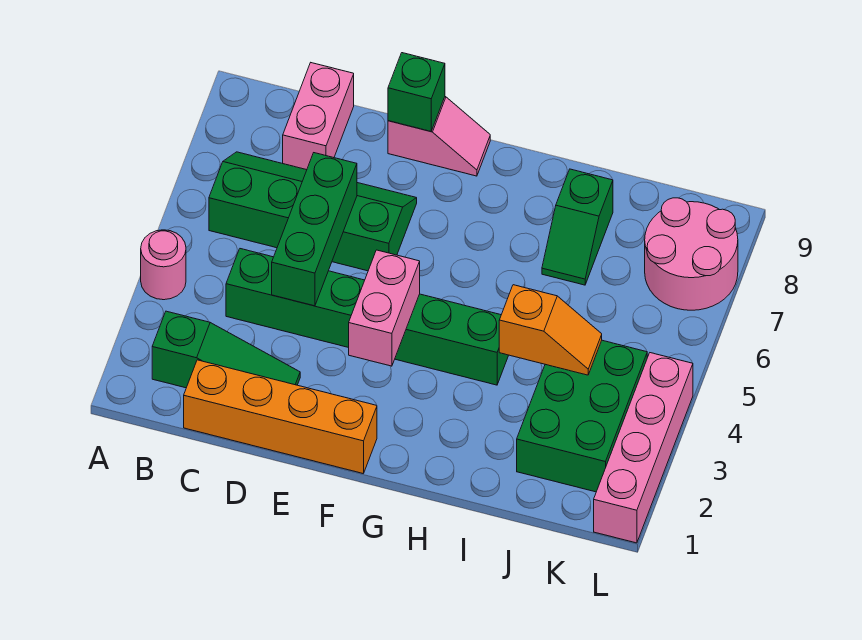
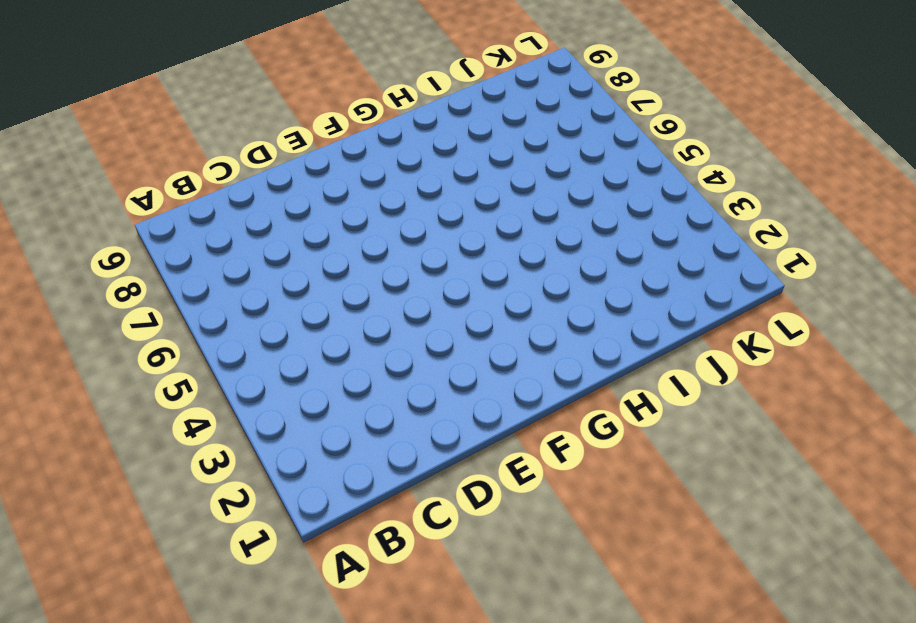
none -> pink round brick A4 level 1
none -> green slope B2:D2 level 1 top B
none -> green slope B6:E7 level 1 top 6

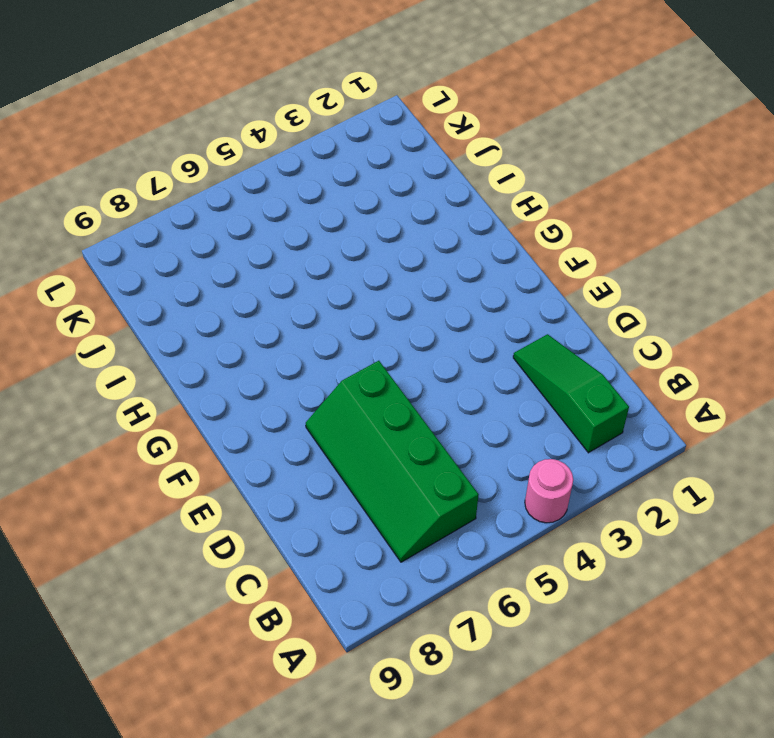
none -> orange brick C1:F1 level 1
none -> green brick C4:H4 level 1
none -> pink brick C8:C9 level 1

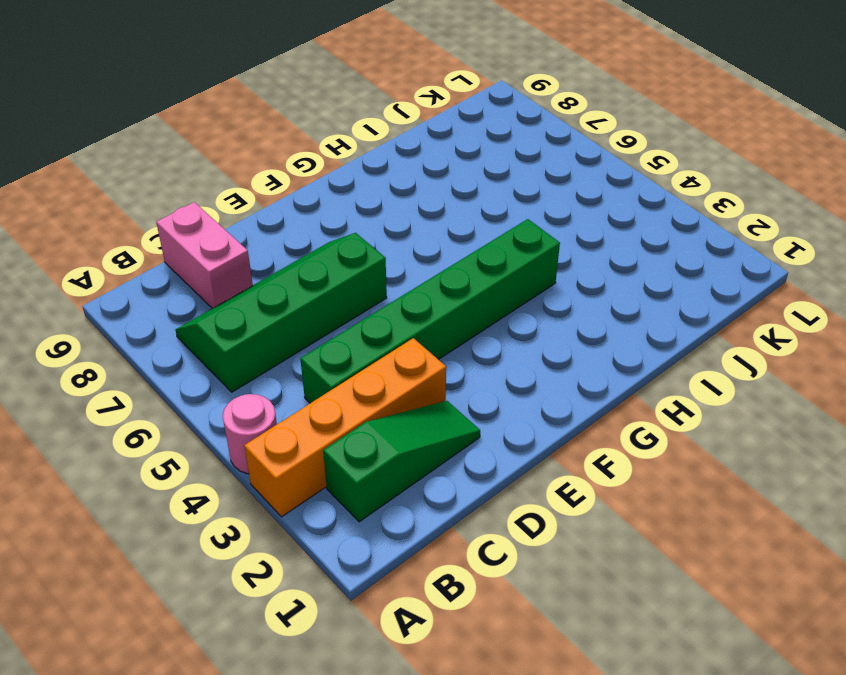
orange brick A3:D3 level 1 -> orange brick C1:F1 level 1
none -> pink slope E9:F9 level 1 top E
none -> green slope I7:I8 level 1 top 8
none -> green brick J2:K4 level 1

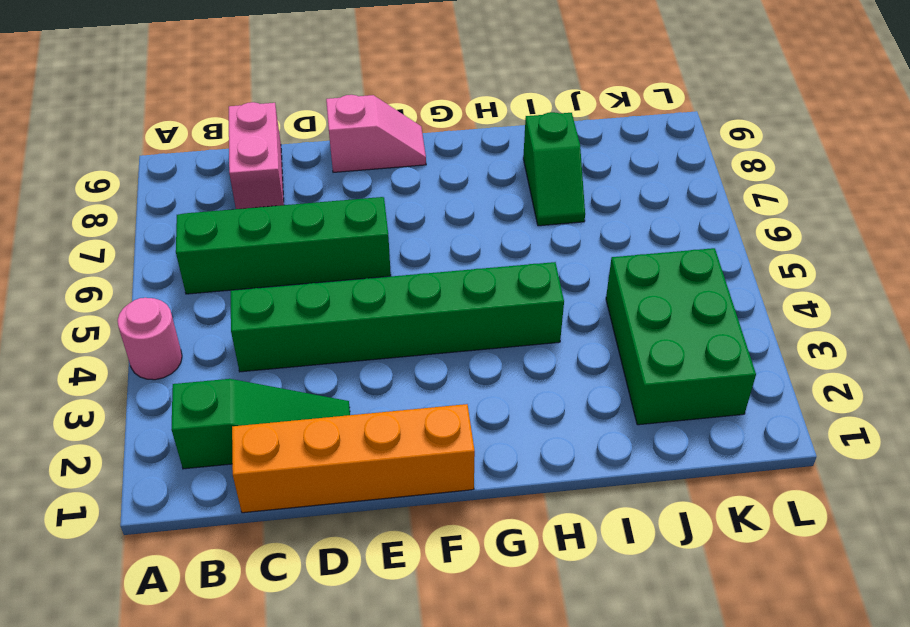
none -> pink round brick K7:L8 level 1
none -> pink brick L1:L4 level 1
none -> green brick D4:D6 level 2

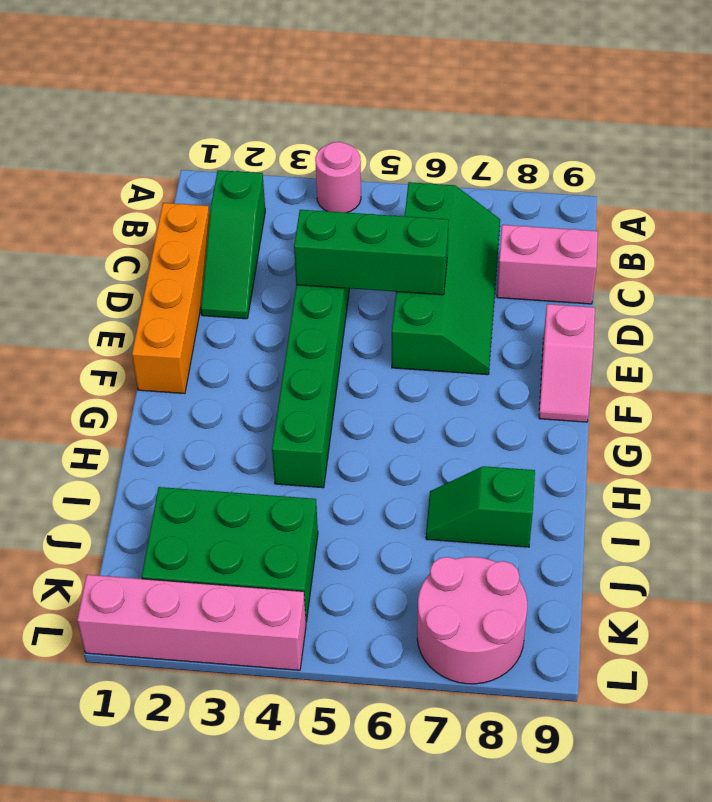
none -> green brick E9 level 2
none -> pink brick F3:F4 level 2
none -> orange slope I4:J4 level 2 top I

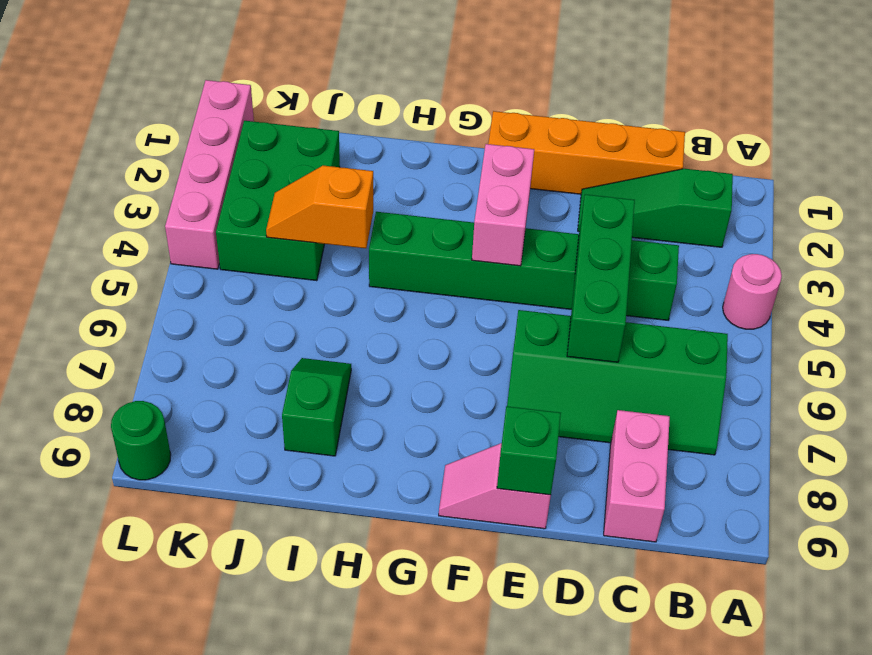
green round brick L9 level 1 -> none
none -> pink round brick K7:L8 level 1

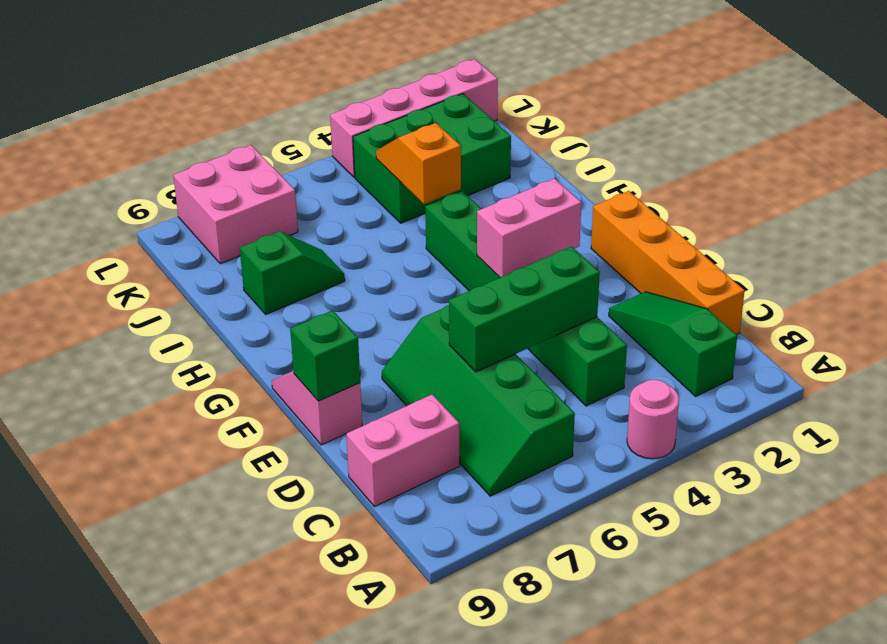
pink brick K7:L8 level 1 -> pink round brick K7:L8 level 1

